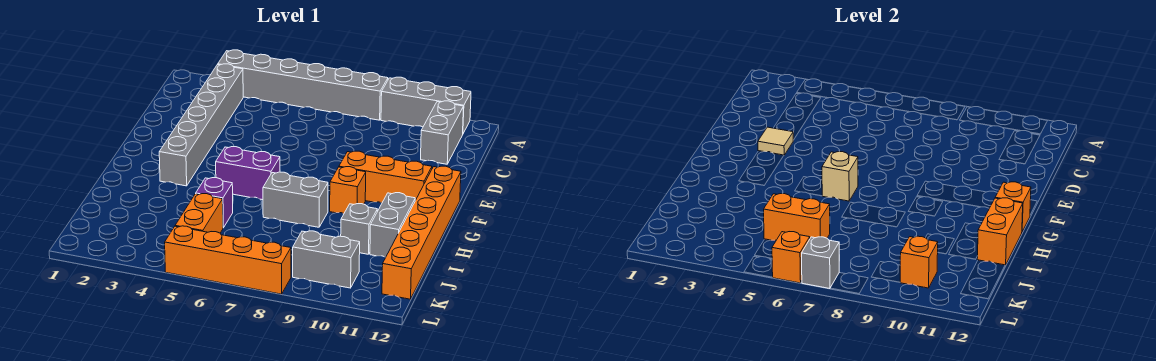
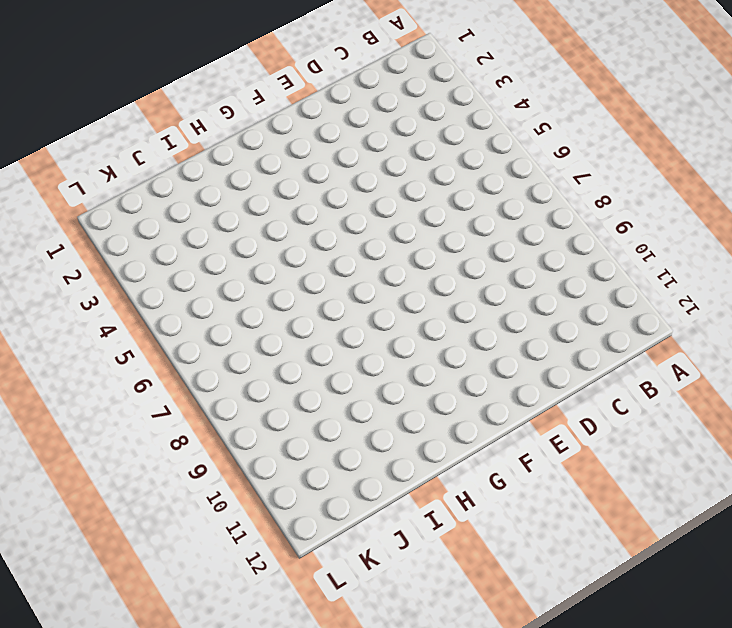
none -> grey brick A3:A8 level 1
none -> grey brick A9:A11 level 1
none -> grey brick B3:G3 level 1

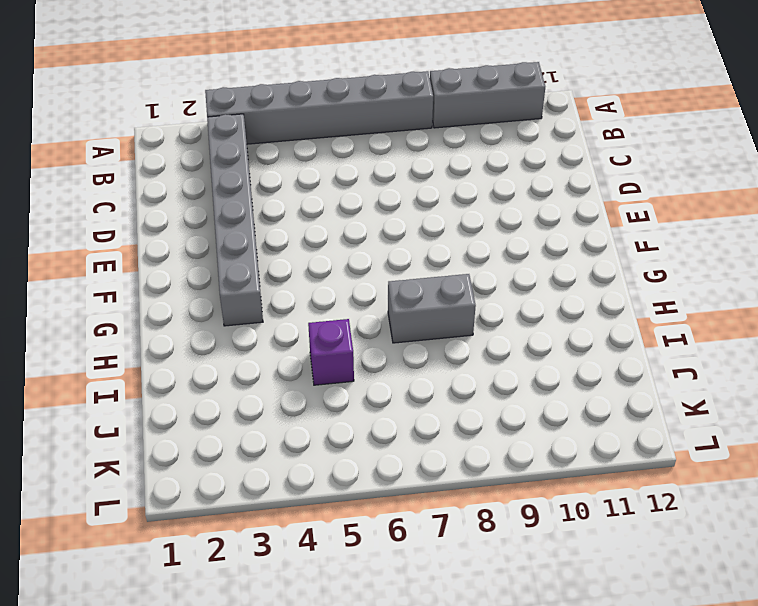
none -> grey brick B11:C11 level 1
none -> orange brick F9:F11 level 1
none -> orange brick F12:K12 level 1

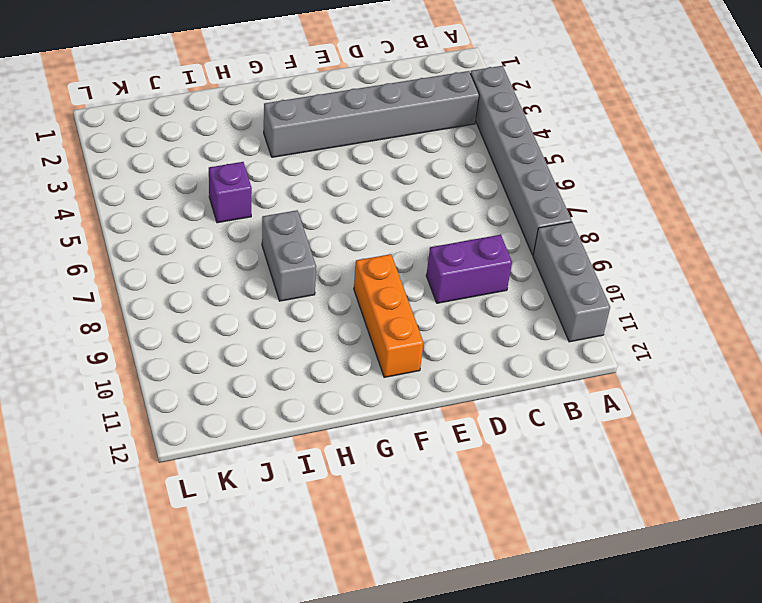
purple brick C9:D9 level 1 -> purple brick G5:G6 level 1
none -> grey brick B11:C11 level 1
none -> orange brick F12:K12 level 1
none -> orange brick G9 level 1

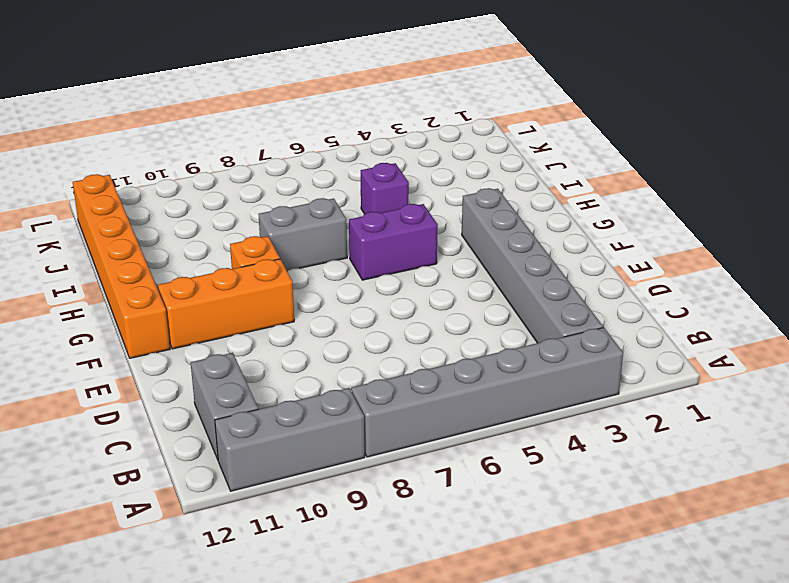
none -> grey brick H11:I11 level 1
none -> grey brick I10 level 1
none -> orange brick J5:K5 level 1

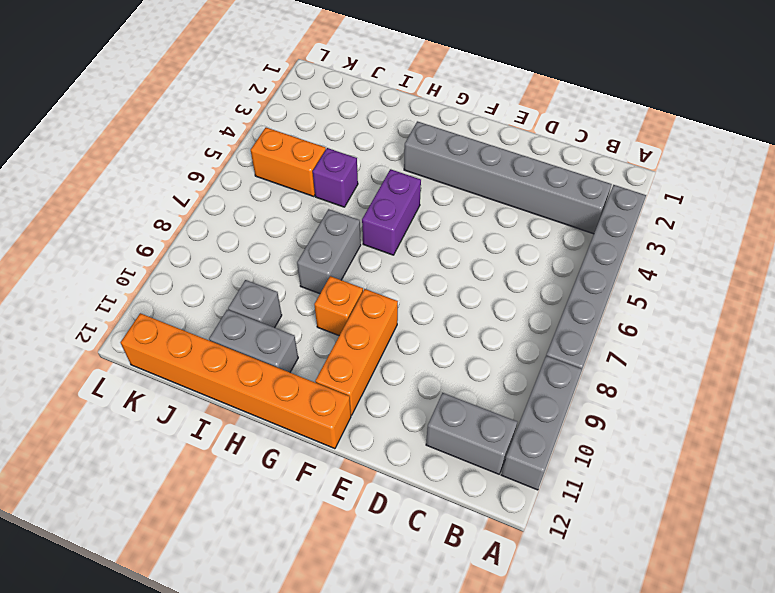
none -> grey brick K9:K10 level 1
none -> orange brick L5:L8 level 1
none -> tan tile E3 level 2

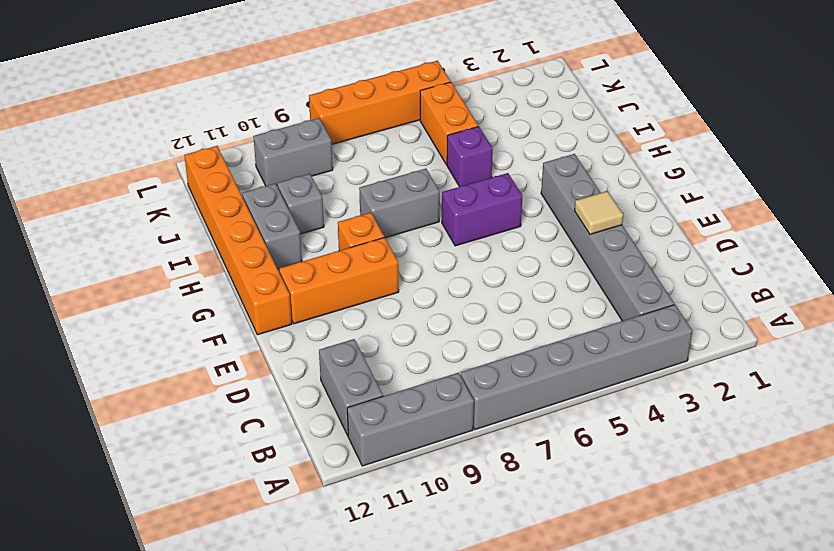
none -> tan brick G6 level 2
none -> orange brick G12 level 2
none -> orange brick H12:I12 level 2

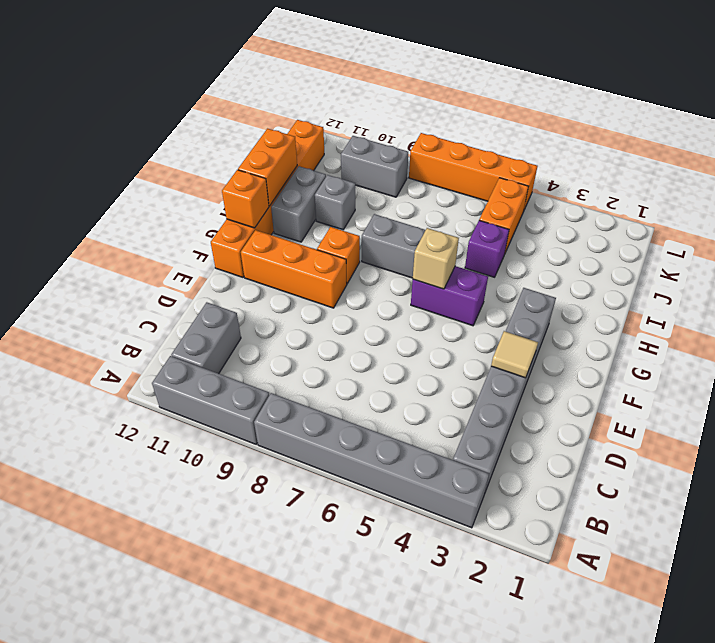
none -> orange brick J5:J6 level 2
none -> orange brick K10 level 2
none -> orange brick L6 level 2

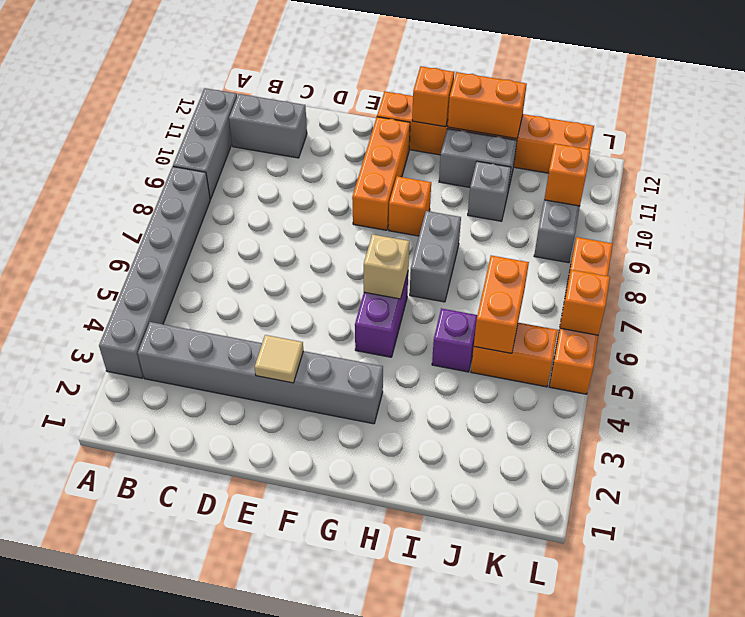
none -> grey brick L7 level 2

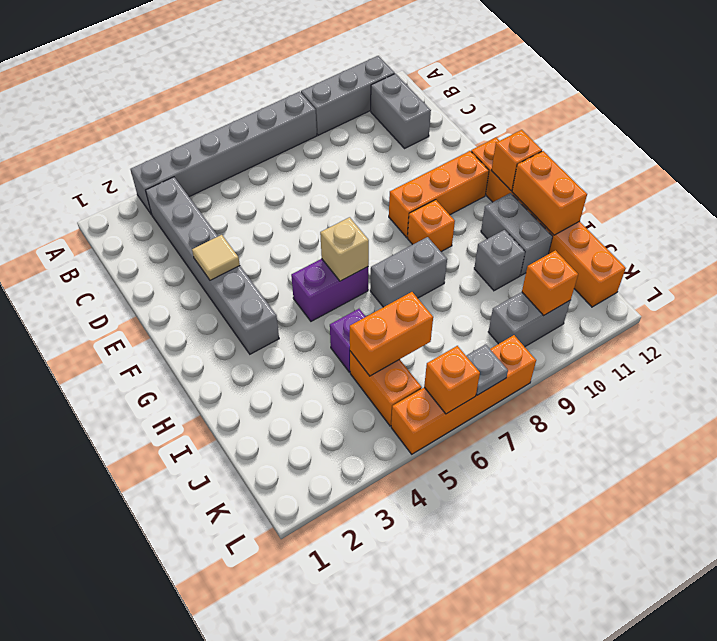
grey plate L7 level 2 -> grey brick L7 level 2

